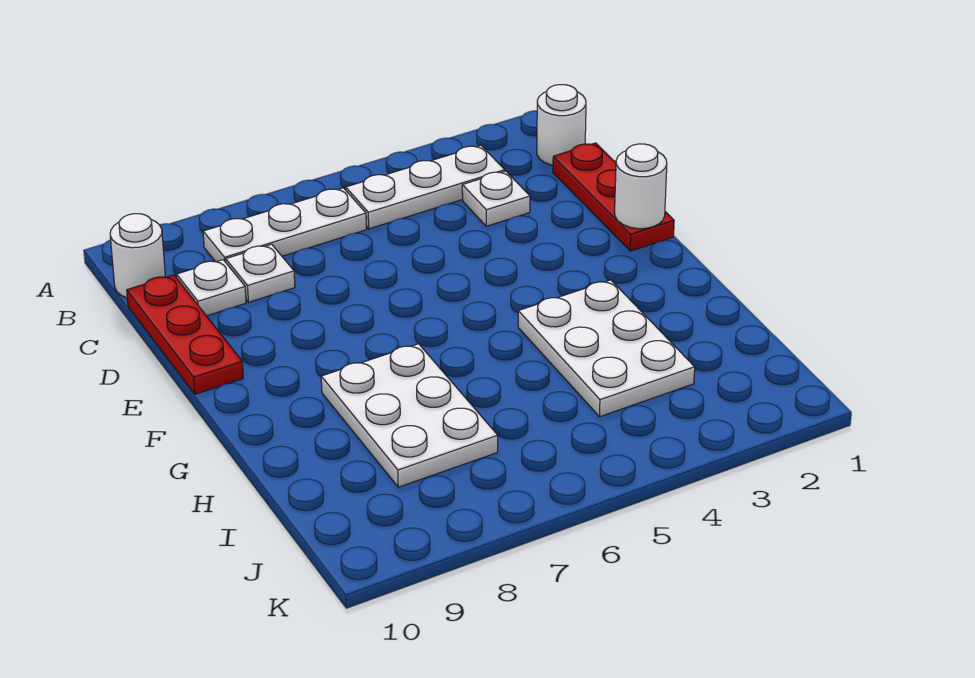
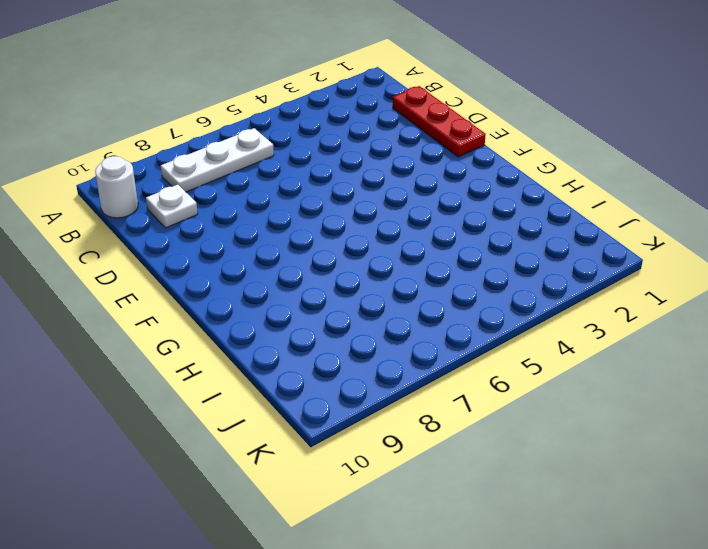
none -> white round brick B1 level 1
none -> white plate B3:B5 level 1
none -> white plate C3 level 1

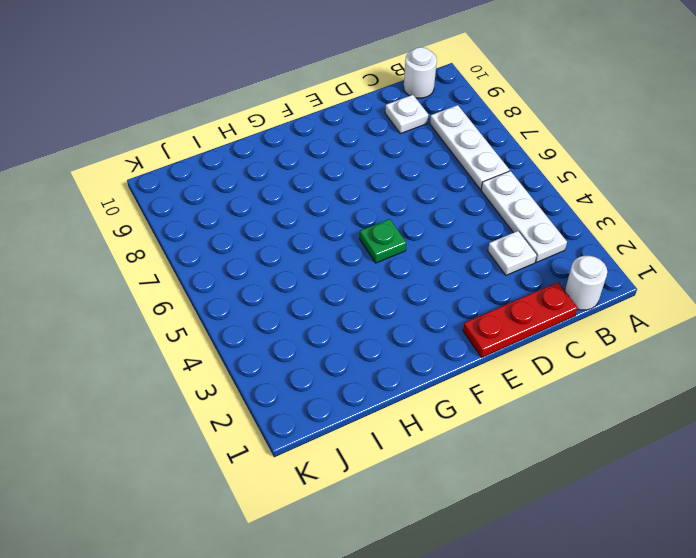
green plate F5 level 1 -> none
none -> white plate C8 level 1
none -> red plate C10:E10 level 1
none -> white plate G3:I4 level 1

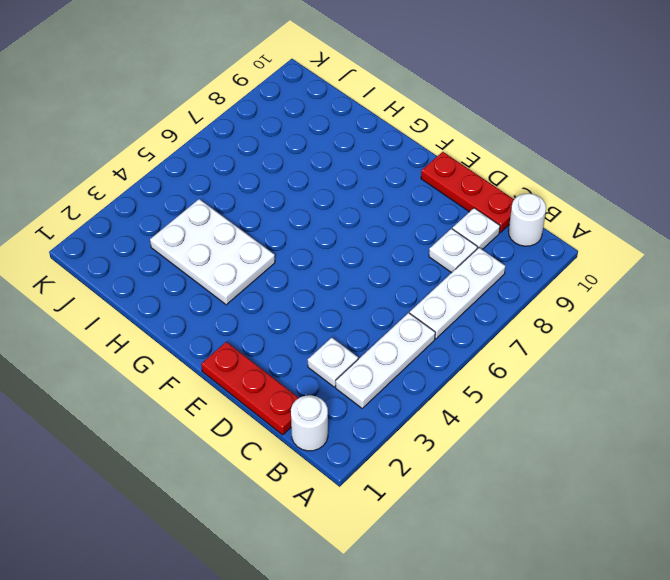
none -> white plate G7:I8 level 1
none -> white round brick E1 level 2

